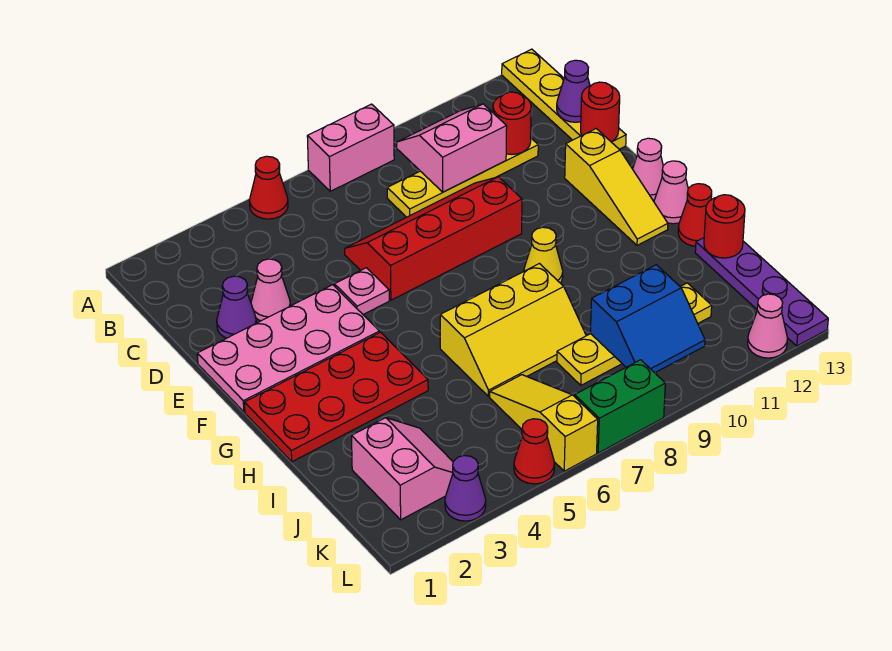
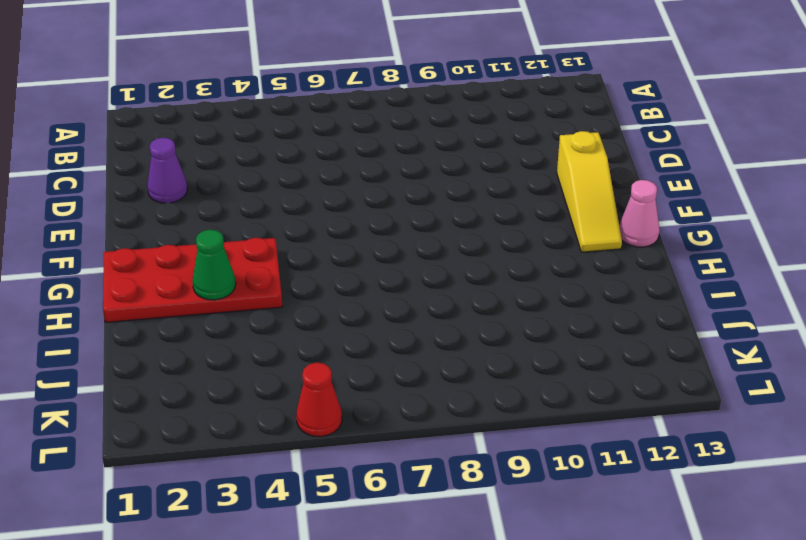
green cone H3 level 2 -> none
none -> red cone A5 level 1
none -> pink brick A7:A8 level 1
none -> yellow plate A13:D13 level 1
none -> yellow plate C8:C11 level 1

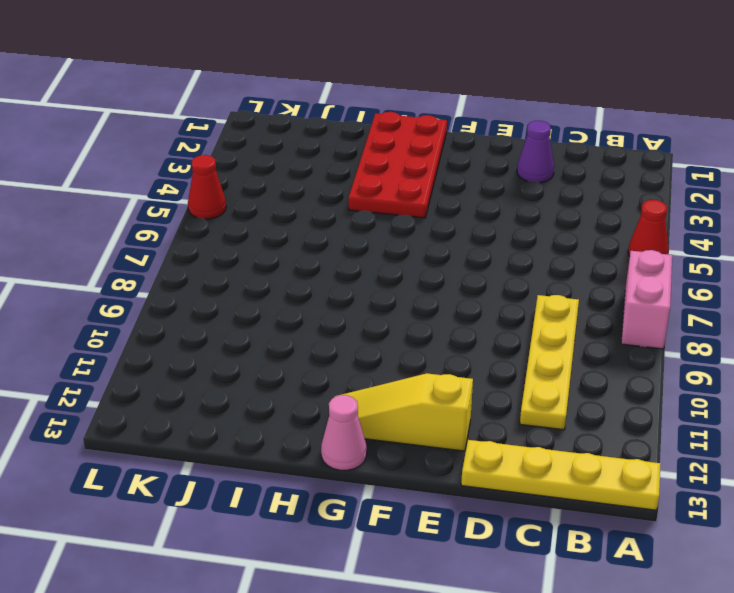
none -> pink cone D3 level 1
none -> red slope D6:E9 level 1 top E
none -> pink plate E1:F4 level 1
none -> pink plate E5 level 1

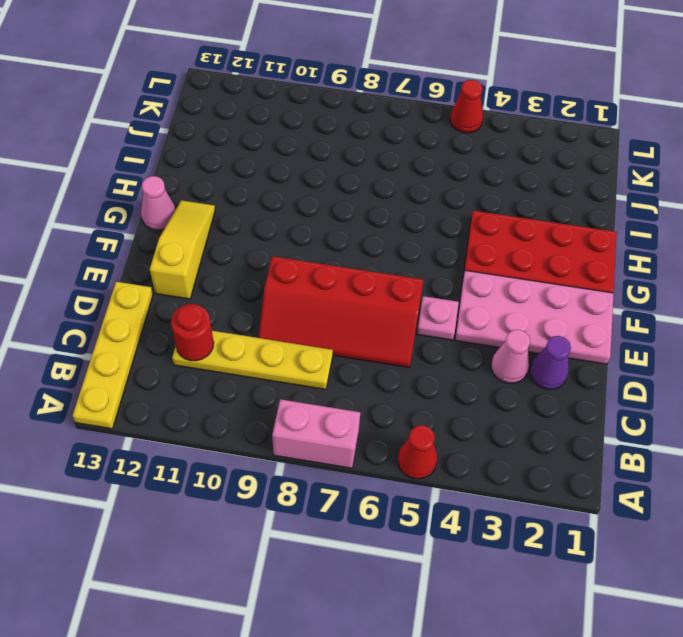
none -> pink cone F13 level 1
none -> yellow cone G9 level 1
none -> yellow slope H6:I8 level 1 top H
none -> red cone H13 level 1

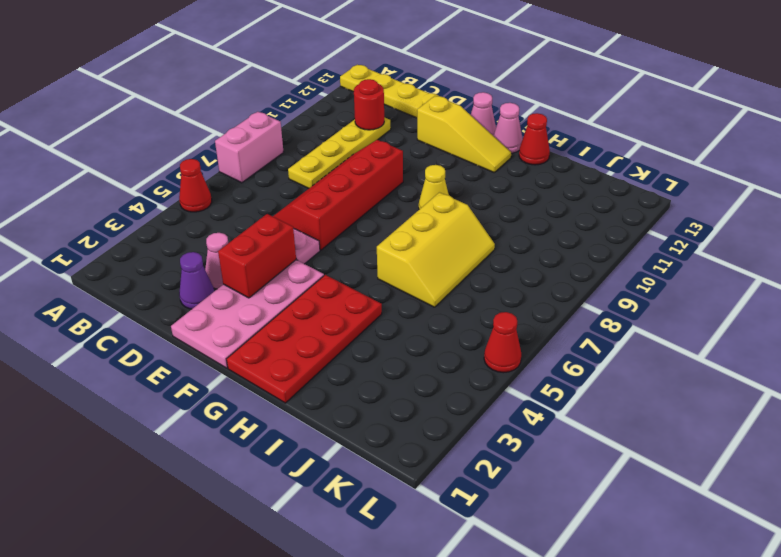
red brick E3:E4 level 2 -> none
none -> purple plate I13:L13 level 1
none -> pink slope J2:K3 level 1 top 2
none -> yellow slope J6:L6 level 1 top L
none -> yellow plate J8:J11 level 1

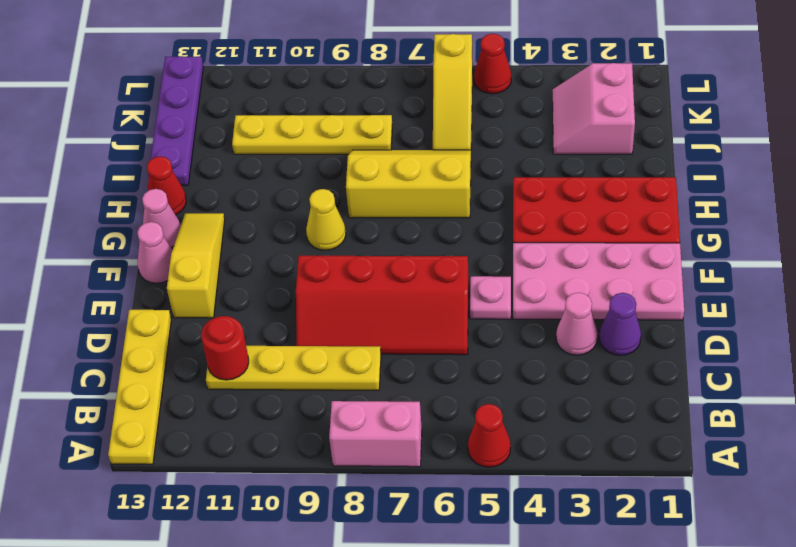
none -> purple cone L3 level 1
none -> green brick L7:L8 level 1
none -> pink cone L12 level 1
none -> pink slope B9:C10 level 2 top C

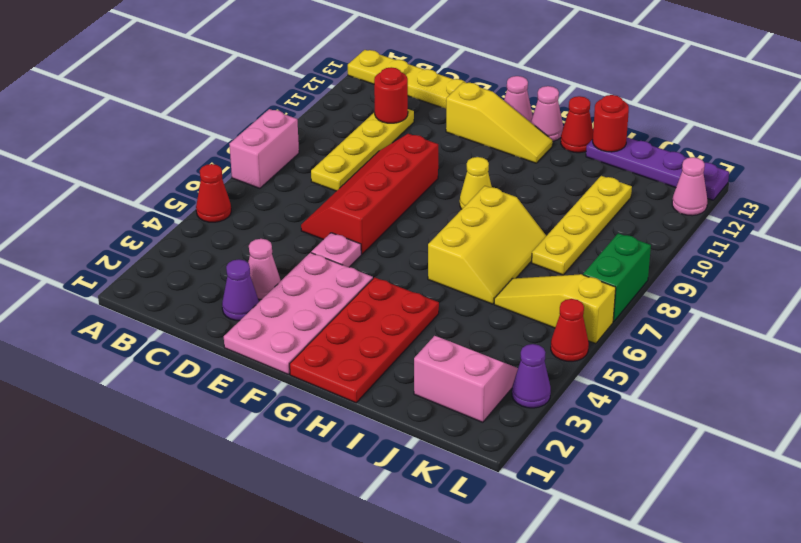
none -> pink slope B9:C10 level 2 top C
none -> purple cone C13 level 2
none -> red round brick D13 level 2
none -> blue slope J9:K10 level 2 top J

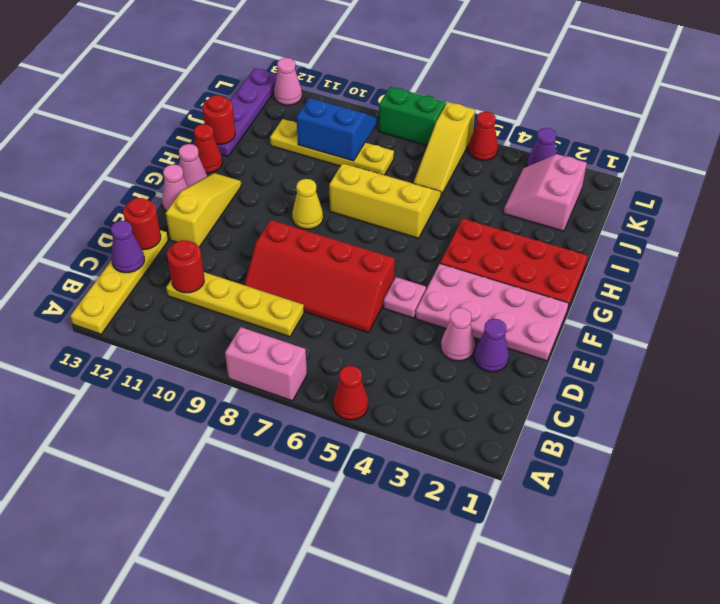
none -> pink slope B9:C10 level 2 top C

